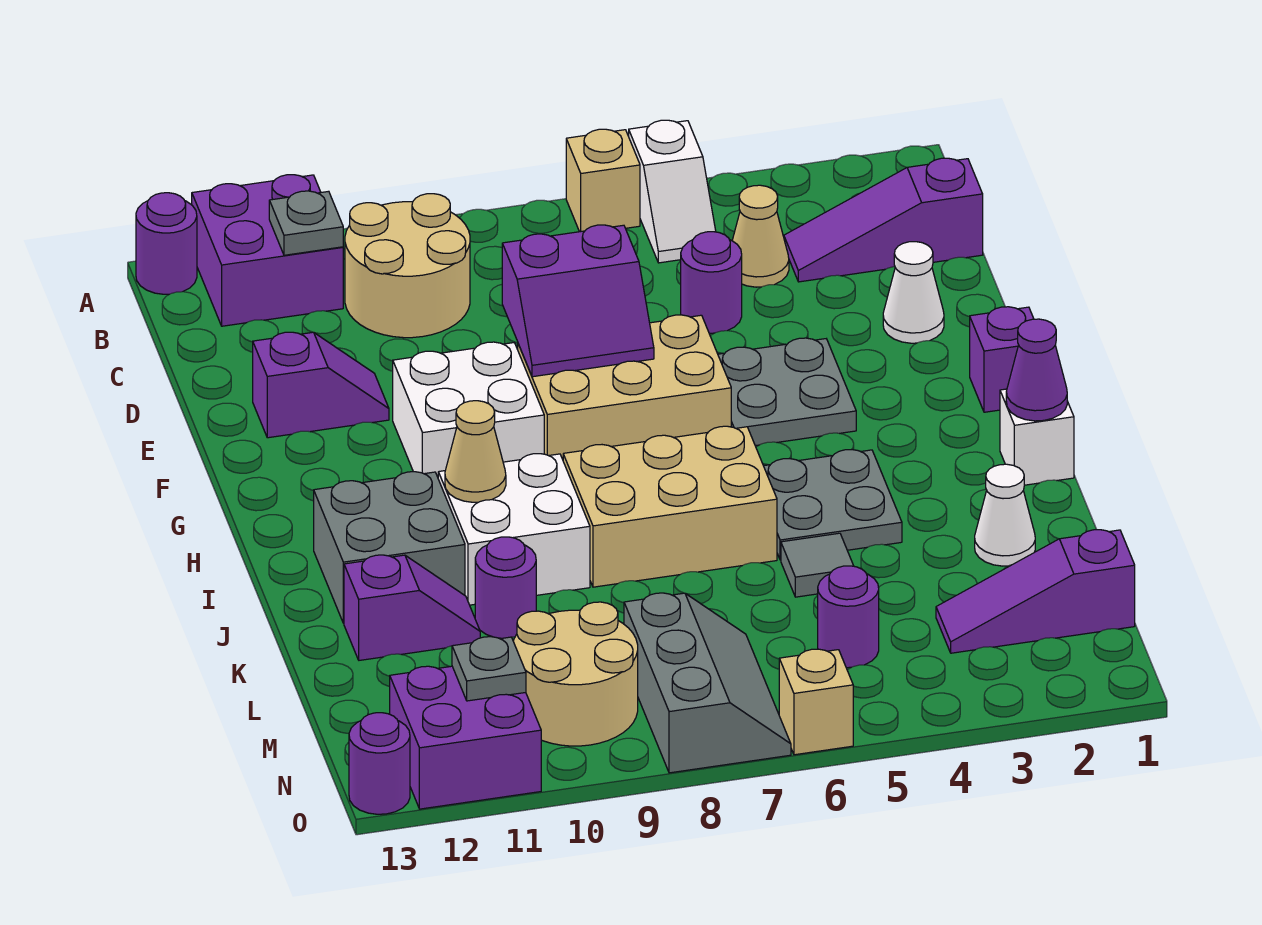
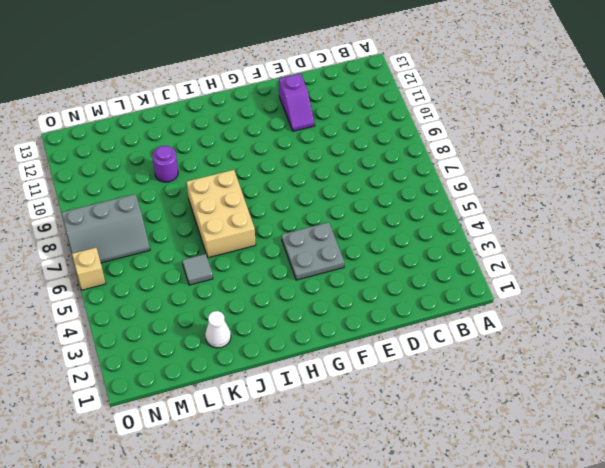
none -> white slope A5:B5 level 1 top A
none -> tan brick A6 level 1
none -> purple brick A11:B12 level 1
none -> purple round brick A13 level 1

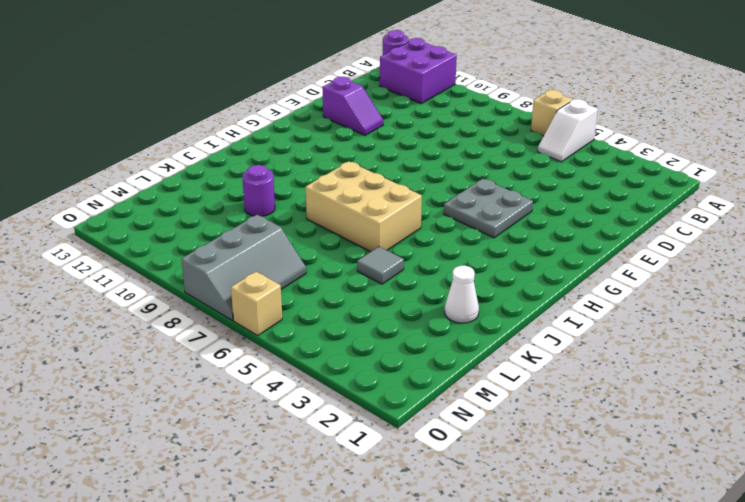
none -> tan round brick B9:C10 level 1
none -> purple slope C1:C3 level 1 top 1
none -> tan cone C4 level 1
none -> purple round brick D5 level 1

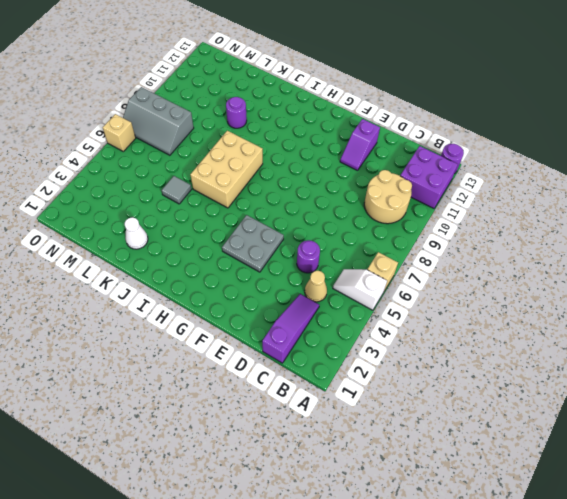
none -> white cone E2 level 1
none -> tan brick F6:G8 level 1
none -> white brick F9:G10 level 1
none -> purple brick G1 level 1

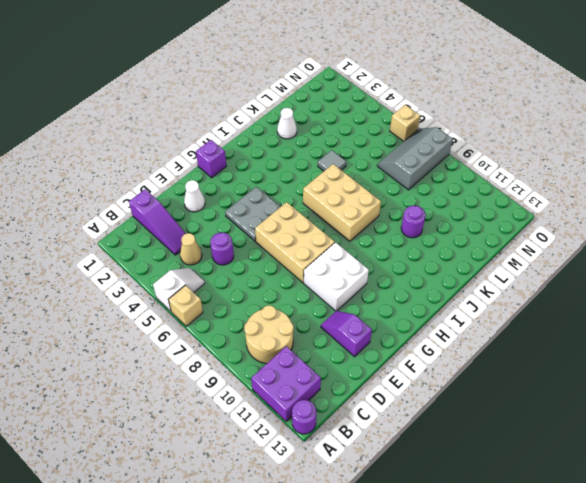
none -> white brick I1 level 1
none -> grey plate I4:J5 level 1
none -> white brick I9:J10 level 1
none -> grey brick I11:J12 level 1

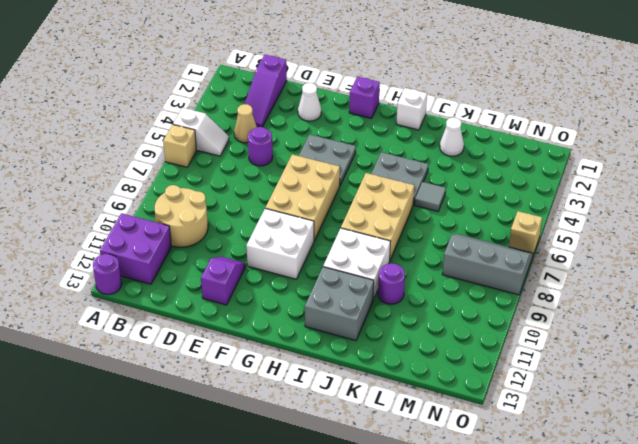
none -> purple slope K11:K12 level 1 top 12
none -> purple slope M1:M3 level 1 top 1
none -> purple round brick M5 level 1
none -> tan round brick M9:N10 level 1

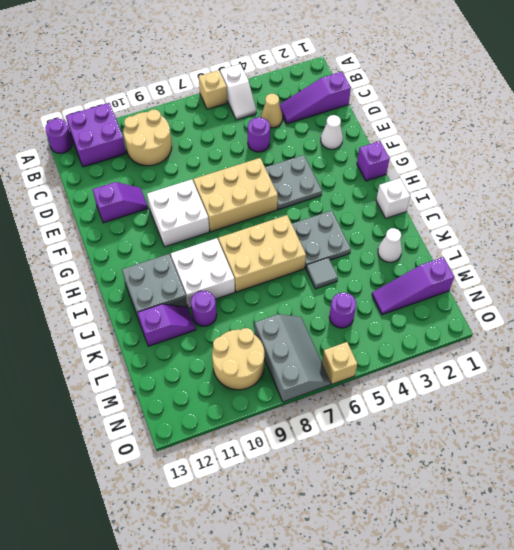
none -> purple brick N11:O12 level 1
none -> purple round brick O13 level 1
none -> grey plate B11 level 2
none -> purple slope E7:F8 level 2 top E

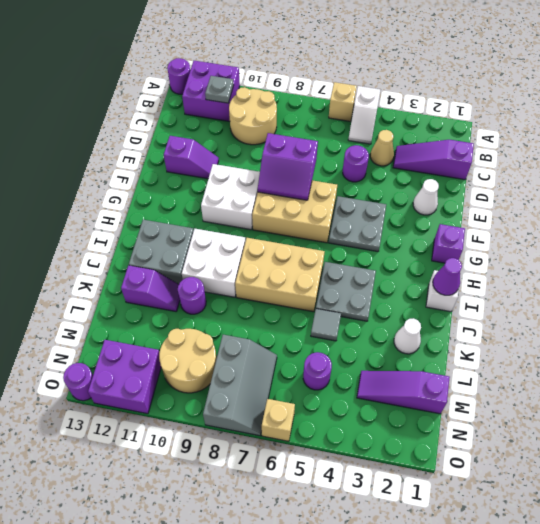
none -> tan cone I10 level 2
none -> grey plate N11 level 2

